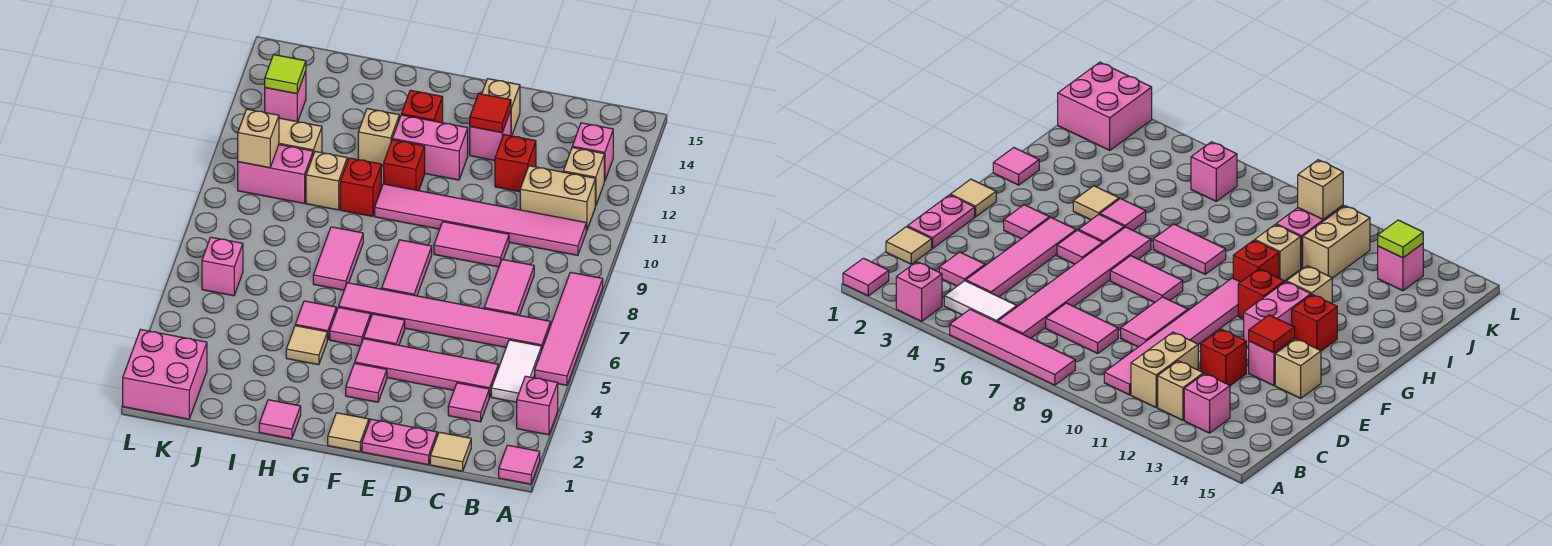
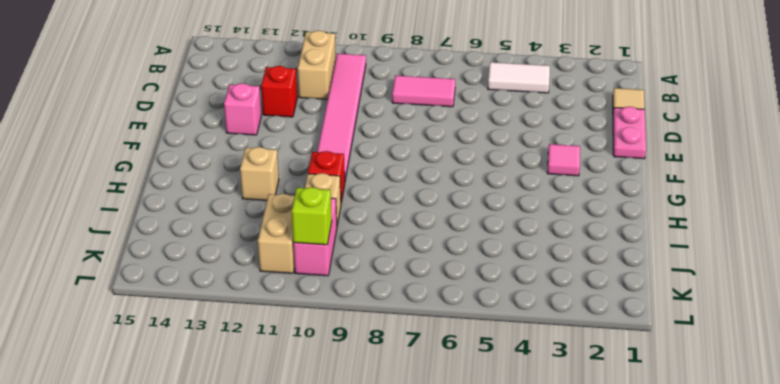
lime brick K10 level 2 -> tan brick K10 level 2
none -> pink tile A1 level 1
none -> pink brick A3 level 1
none -> pink tile A5:A8 level 1
none -> pink tile B6:G6 level 1

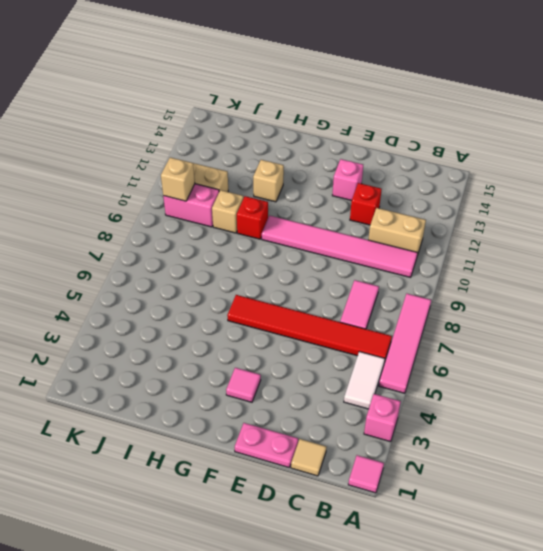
red tile B6:G6 level 1 -> pink tile B6:G6 level 1
none -> tan brick B12 level 1
none -> pink brick B13 level 1
none -> pink tile C3 level 1
none -> pink tile C4:F4 level 1

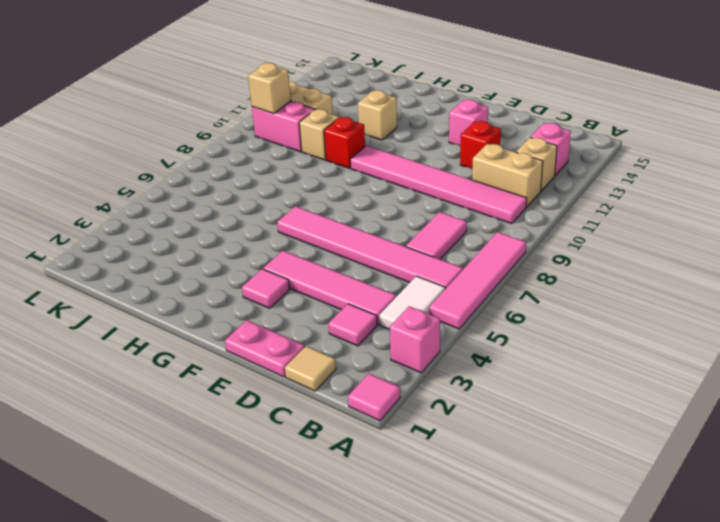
none -> pink tile D9:E9 level 1
none -> tan brick E14 level 1
none -> tan tile F1 level 1
none -> pink tile F5 level 1

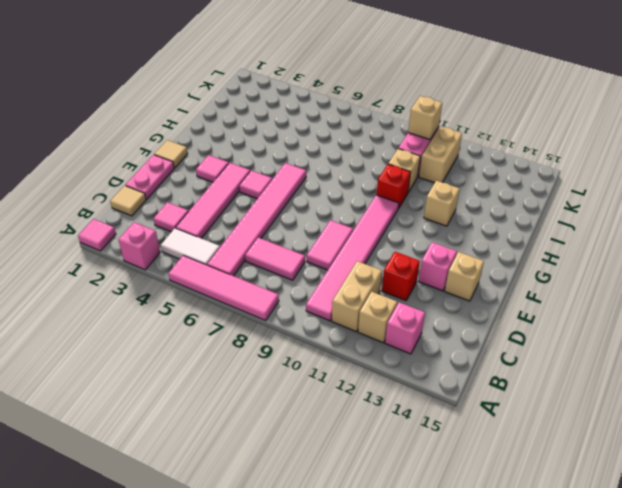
none -> pink tile F7:F8 level 1
none -> pink brick F12:G12 level 1
none -> pink tile G5 level 1
none -> red brick G11 level 1

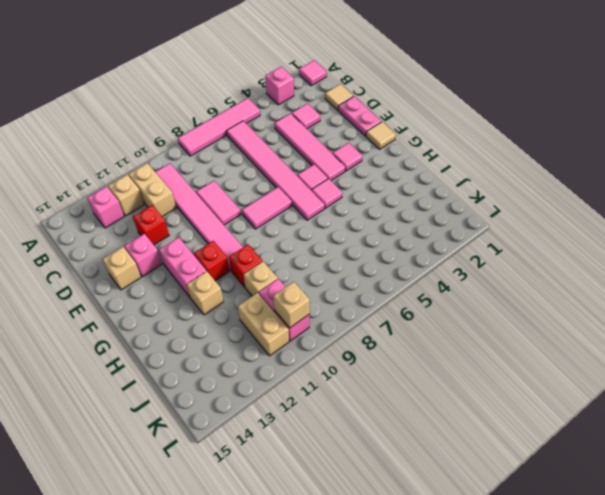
none -> white tile B4:B5 level 1
none -> pink tile C7:C8 level 1
none -> red brick G13 level 1
none -> pink tile H1 level 1

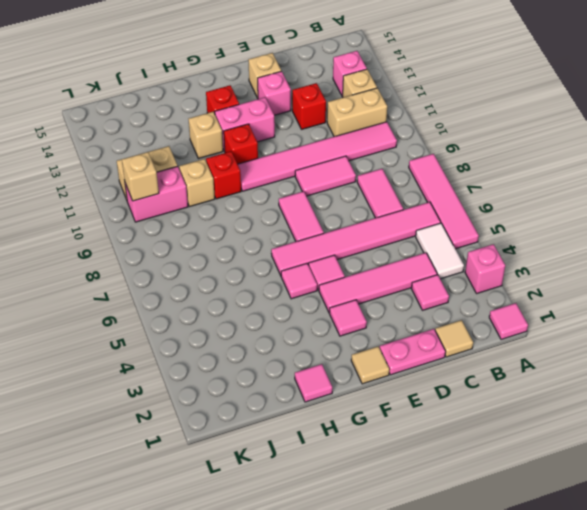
none -> tan tile H4 level 1
none -> pink tile H5 level 1
none -> pink tile H7:H8 level 1
none -> pink brick K1:L2 level 1

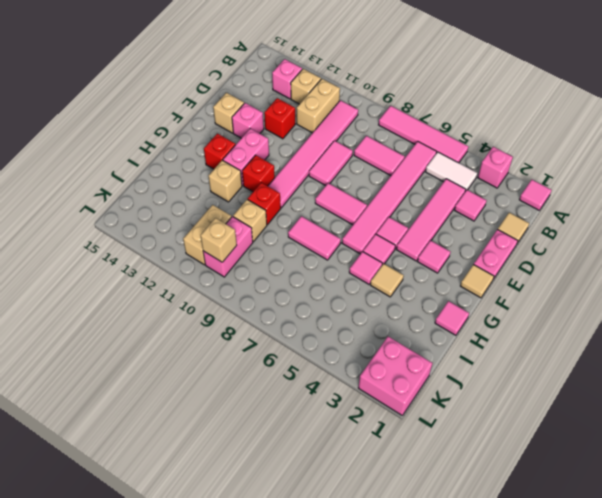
none -> pink brick K6 level 1
none -> pink brick K13 level 1
none -> red tile E13 level 2
none -> lime tile K13 level 2

